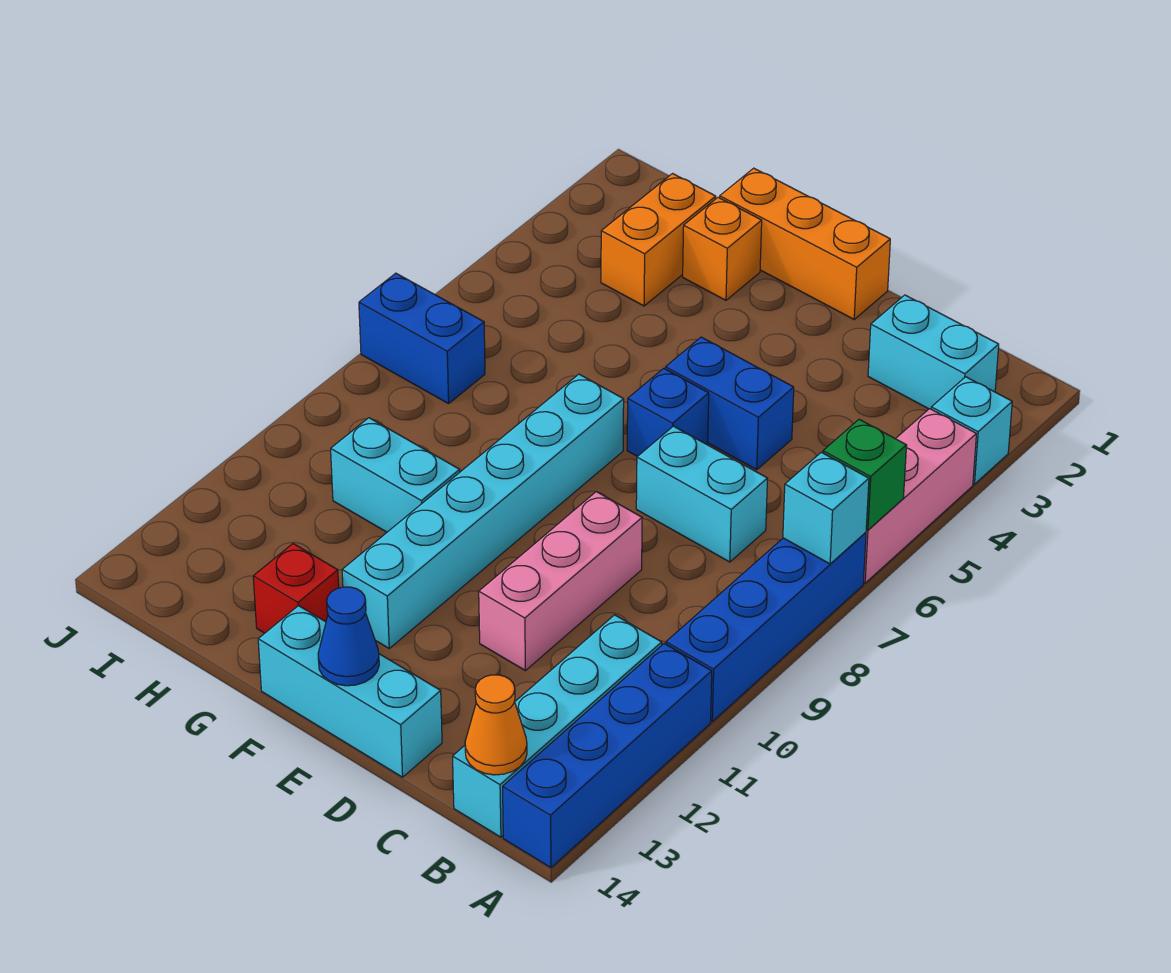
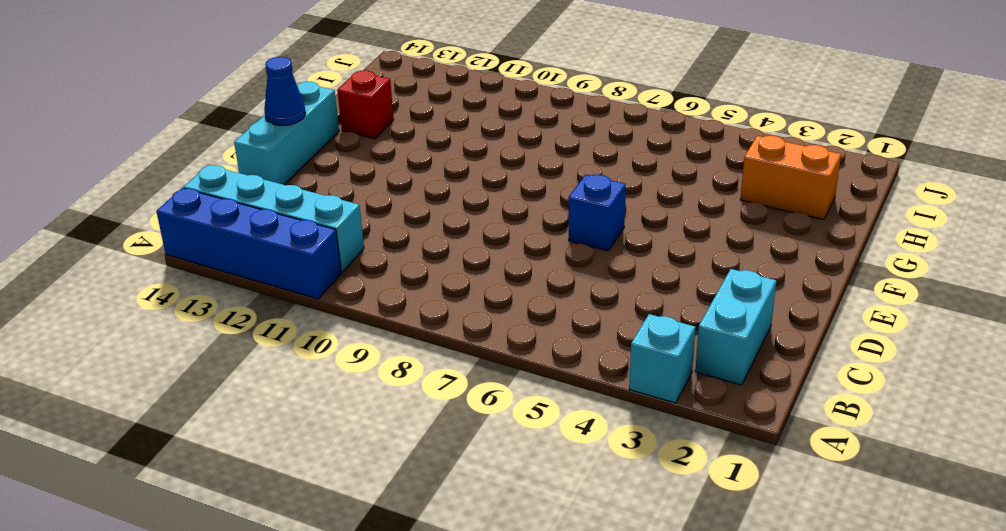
none -> pink brick A4:A6 level 1
none -> blue brick A7:A10 level 1
none -> cyan brick C7:D7 level 1

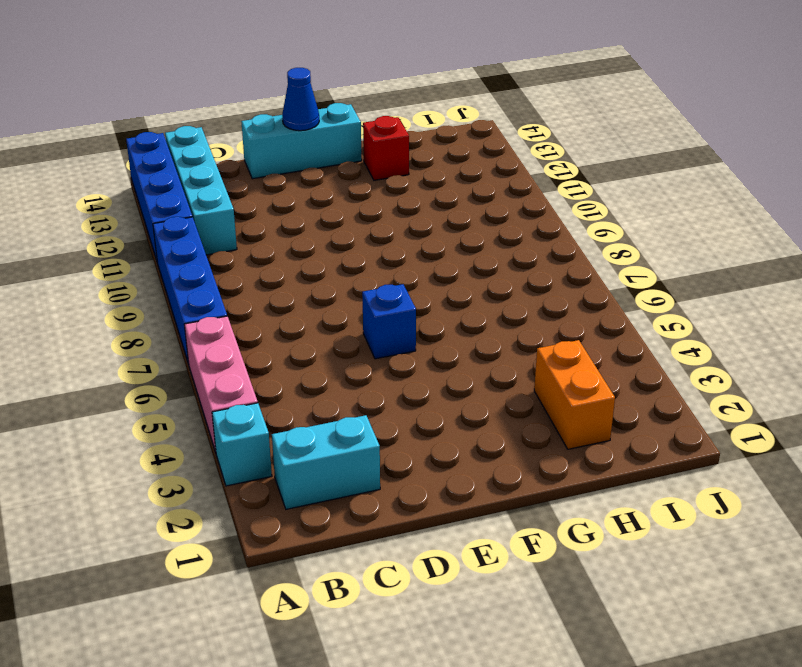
none -> cyan brick C7:D7 level 1
none -> blue brick D5:E5 level 1
none -> pink brick D9:D11 level 1

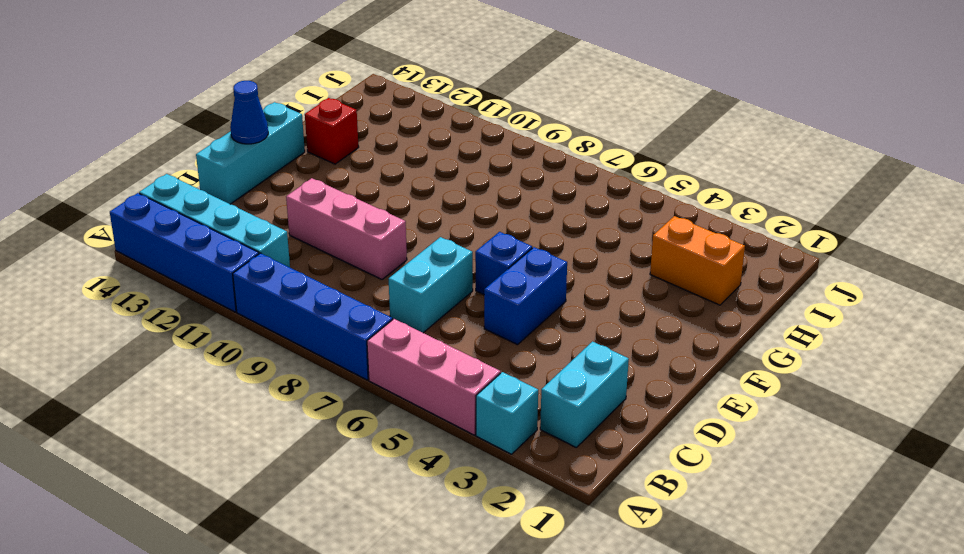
none -> orange brick E1:G1 level 1
none -> cyan brick F7:F12 level 1
none -> orange brick G2 level 1

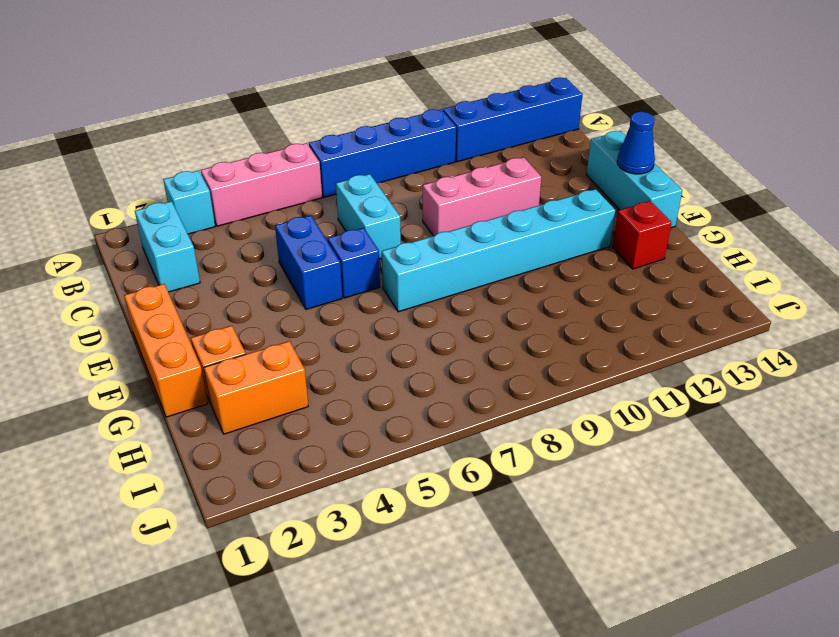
none -> cyan brick B11:B14 level 1
none -> cyan brick G10:H10 level 1
none -> blue brick I7:J7 level 1

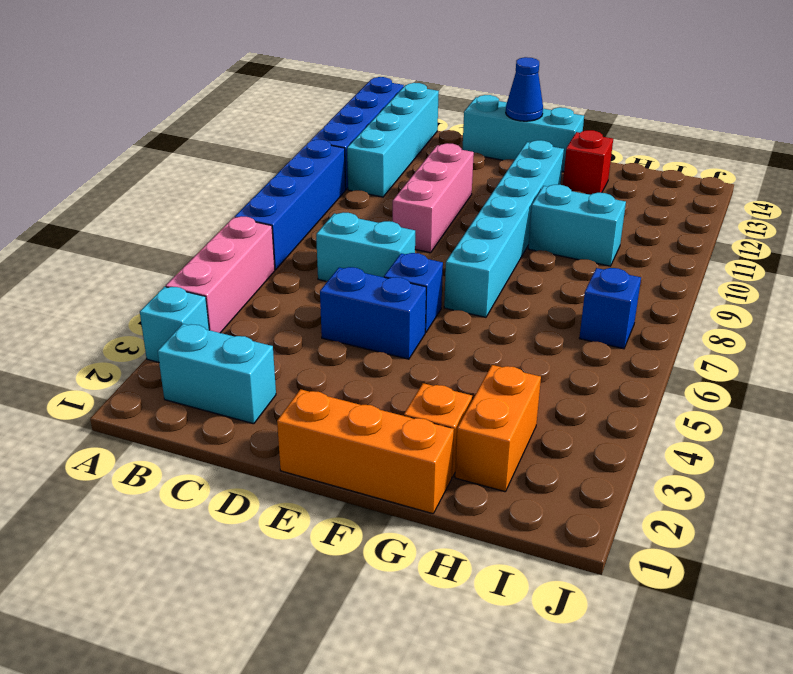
blue brick I7 level 1 -> blue brick I7:J7 level 1
none -> green brick A6 level 2
none -> cyan brick A7 level 2
none -> orange cone B14 level 2

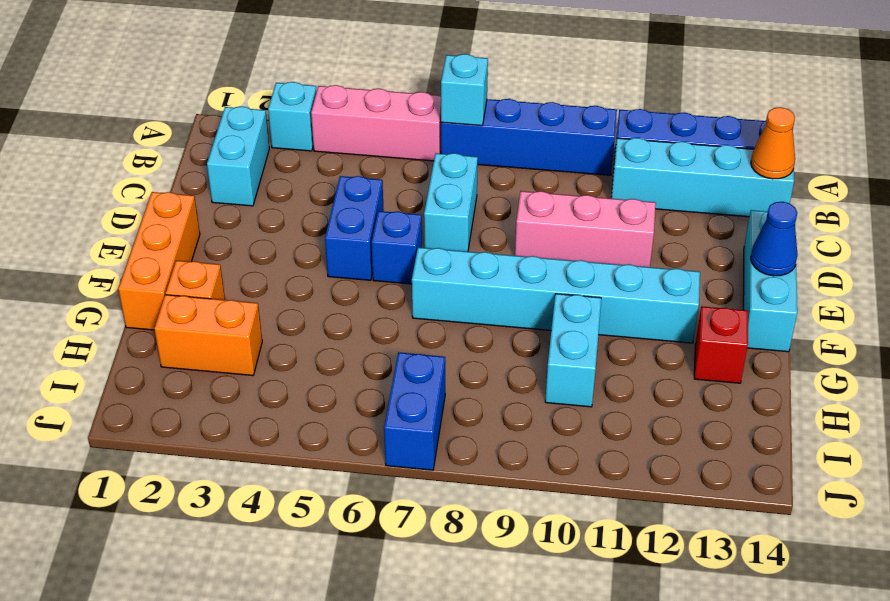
none -> green brick A6 level 2

